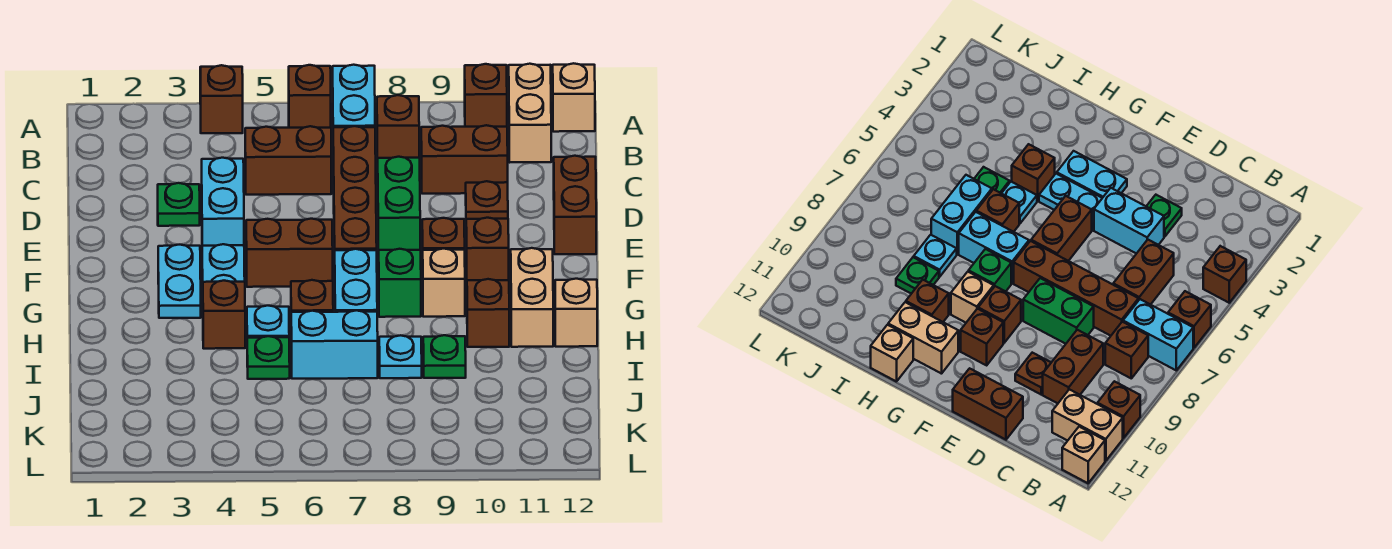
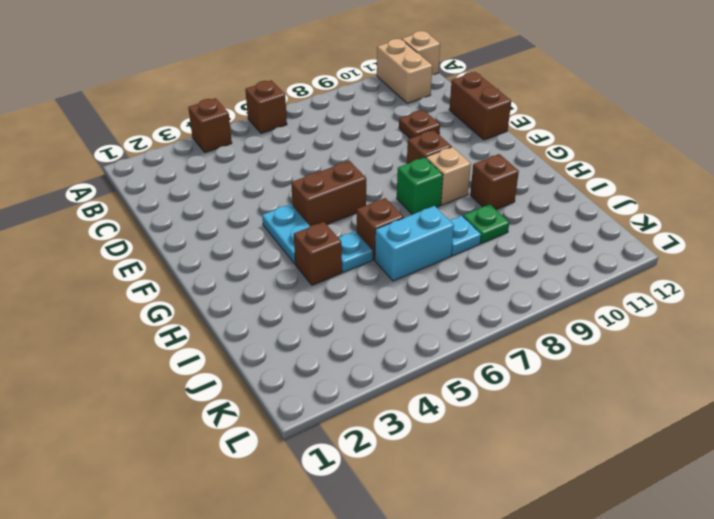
none -> cyan brick A7:B7 level 1
none -> brown brick A10 level 1
none -> brown brick B8 level 1
none -> brown brick C5:C6 level 1

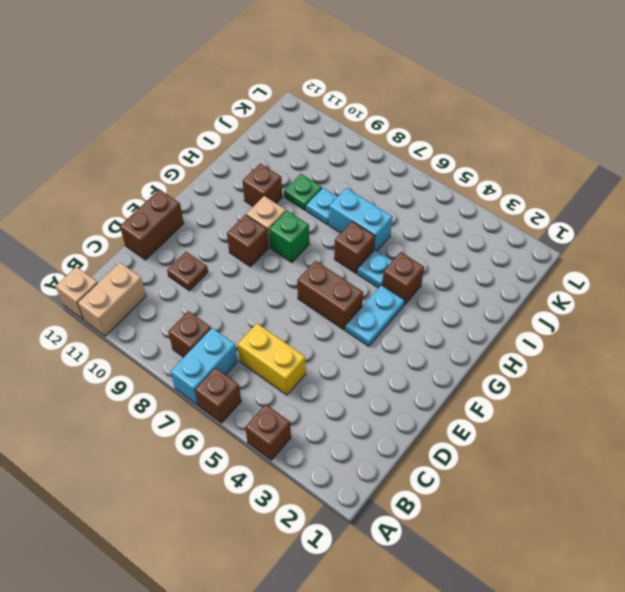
yellow brick C5:C6 level 1 -> brown brick C5:C6 level 1
none -> brown brick A10 level 1
none -> brown brick C7:F7 level 1
none -> brown brick C9:C10 level 1
none -> green plate D3 level 1

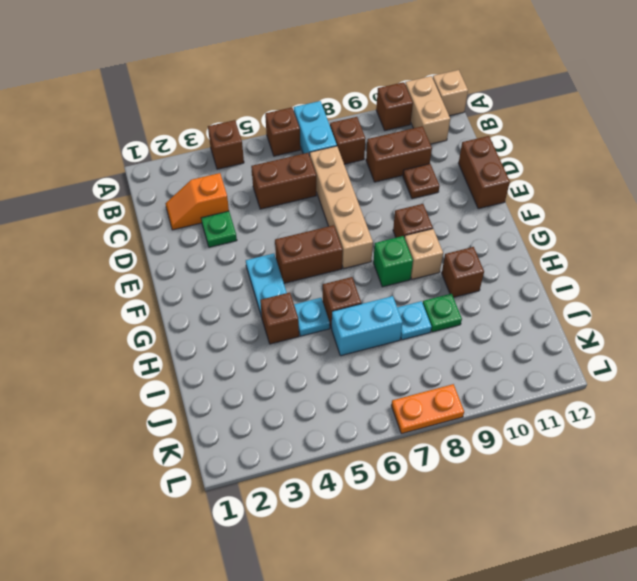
orange slope C2:C3 level 1 top 3 -> none
tan brick C7:F7 level 1 -> brown brick C7:F7 level 1
orange plate L7:L8 level 1 -> none
none -> cyan brick D4:E4 level 1
none -> green brick D8:E8 level 1
none -> cyan plate F3:G3 level 1
none -> brown brick F10 level 1

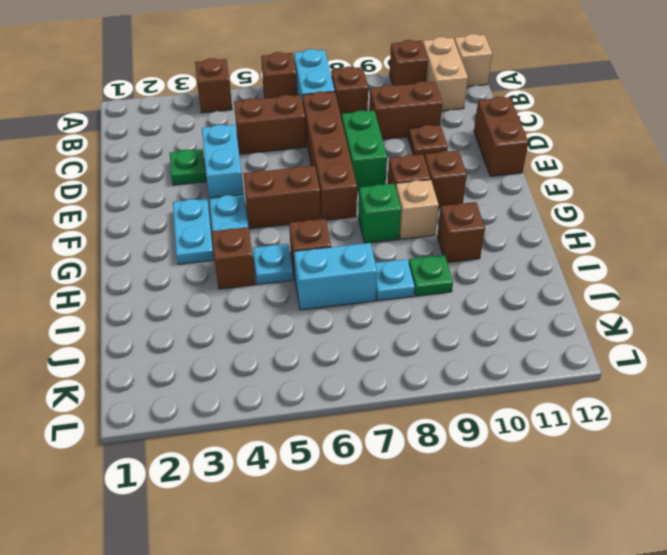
none -> cyan brick G7:H7 level 1
none -> tan brick G11:H11 level 1
none -> tan brick H12 level 1
none -> green plate I5 level 1

